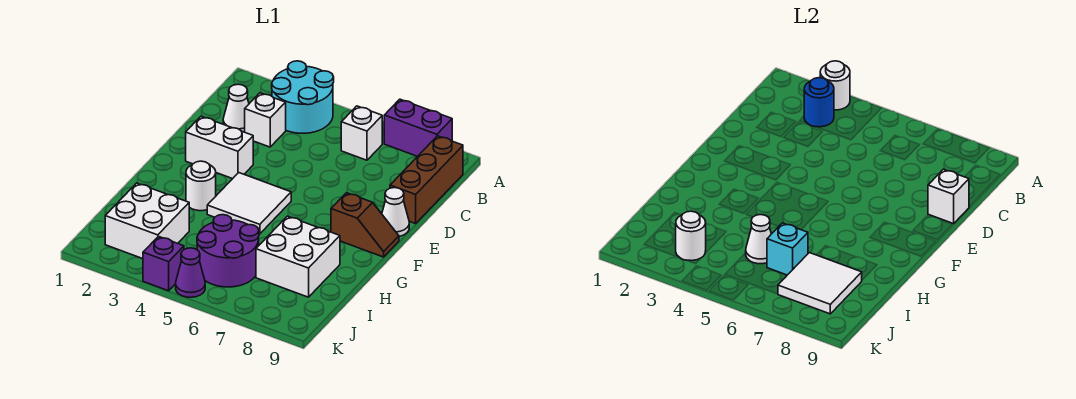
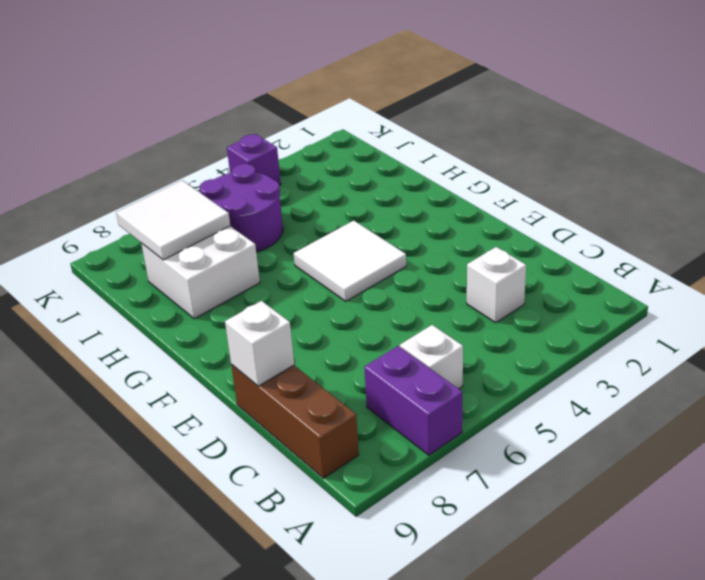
purple brick A7:B7 level 1 -> purple brick A7:A8 level 1
none -> cyan round brick A3:B4 level 1
none -> white cone C2 level 1
none -> white brick E2:E3 level 1

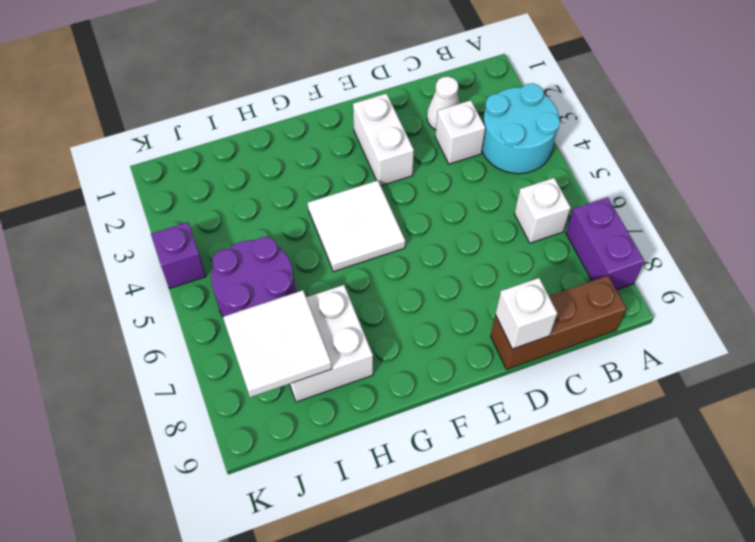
none -> white cone E9 level 1
none -> brown slope F8:F9 level 1 top 8
none -> white round brick G3 level 1

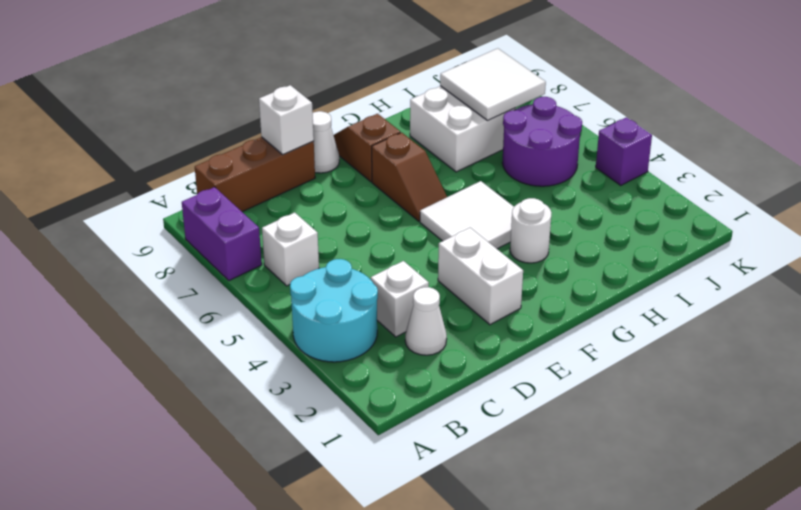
brown slope F6:F7 level 1 top 7 -> none
none -> white brick I2:J3 level 1
none -> purple cone K5 level 1
none -> white round brick A3 level 2

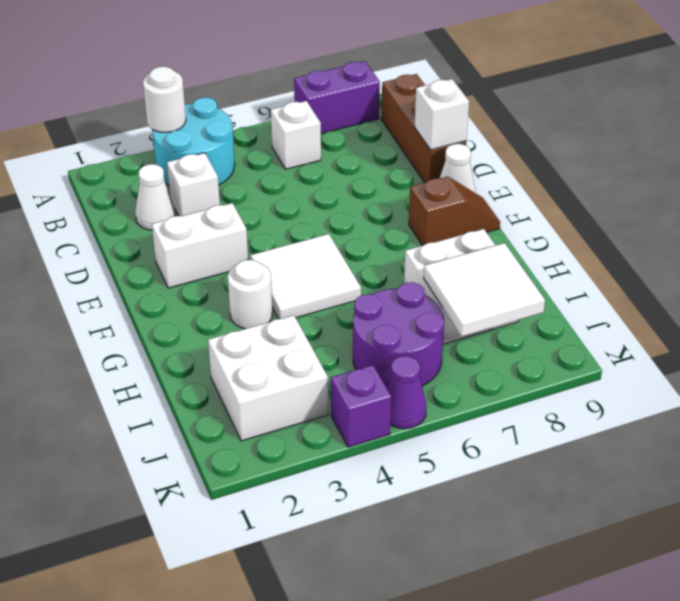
none -> blue round brick B3 level 2
none -> white cone I5 level 2
none -> cyan brick I6 level 2

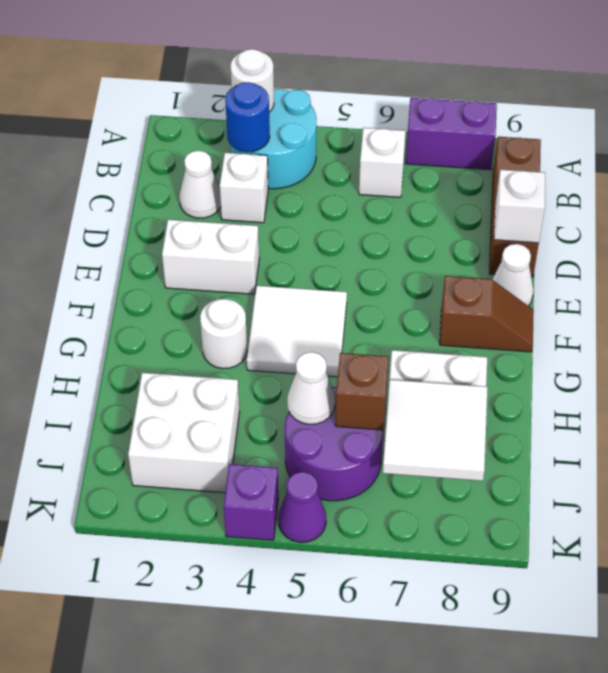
brown brick I6 level 2 -> cyan brick I6 level 2
none -> white round brick J3 level 2

